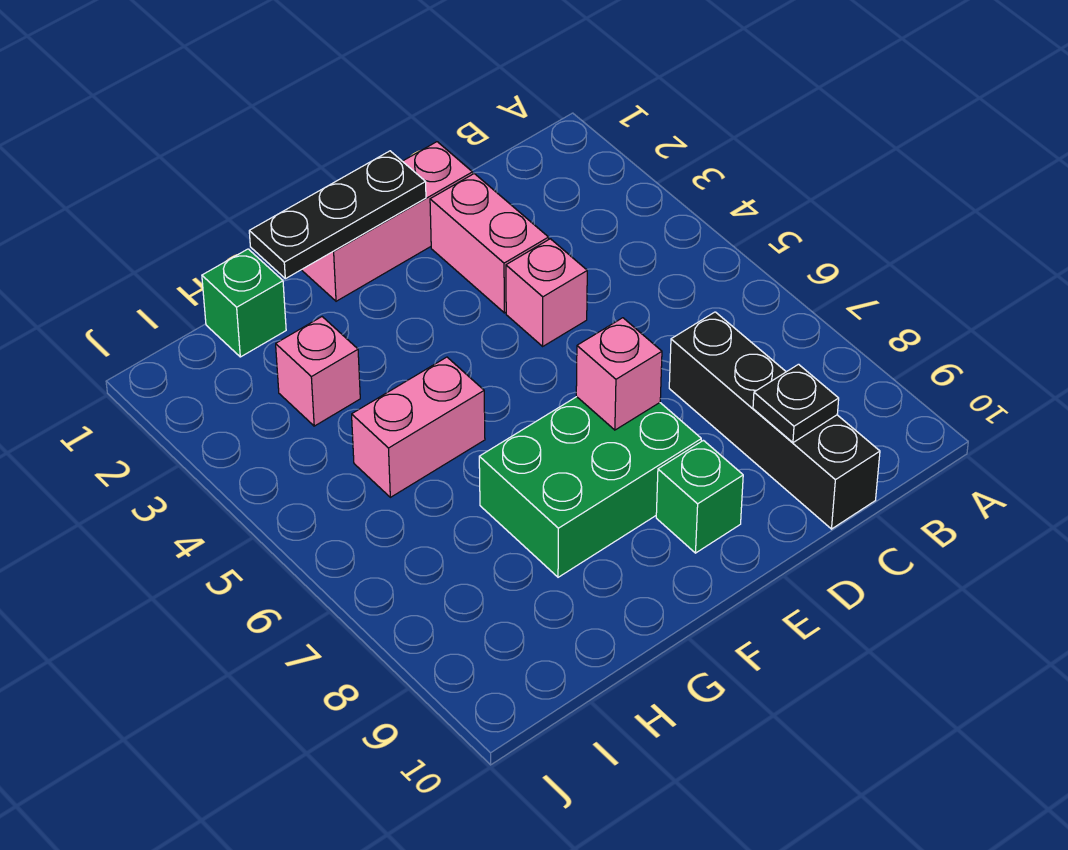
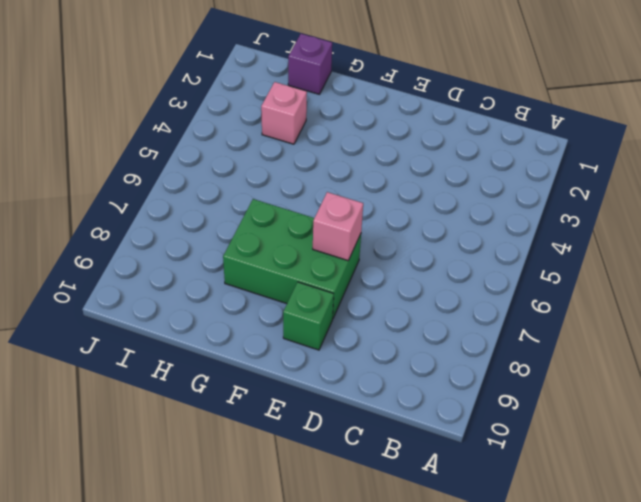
purple brick H1 level 1 -> green brick H1 level 1
none -> black brick C7:C10 level 1
none -> pink brick D1:F1 level 1
none -> pink brick D2:D3 level 1

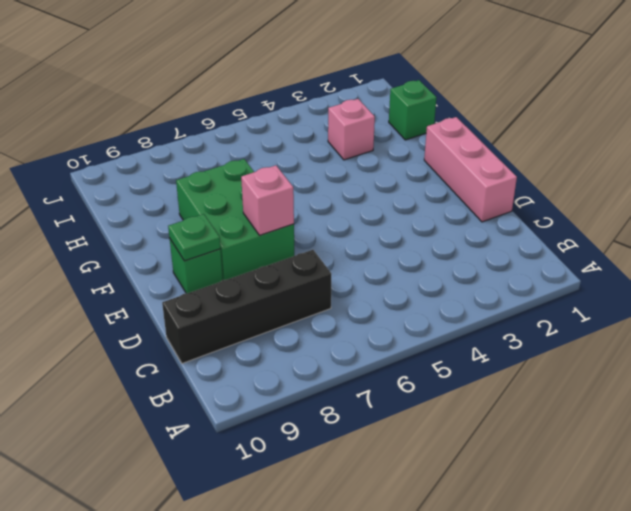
green plate E9 level 2 -> none
none -> pink brick D2:D3 level 1
none -> pink brick D4 level 1
none -> pink brick G5:H5 level 1

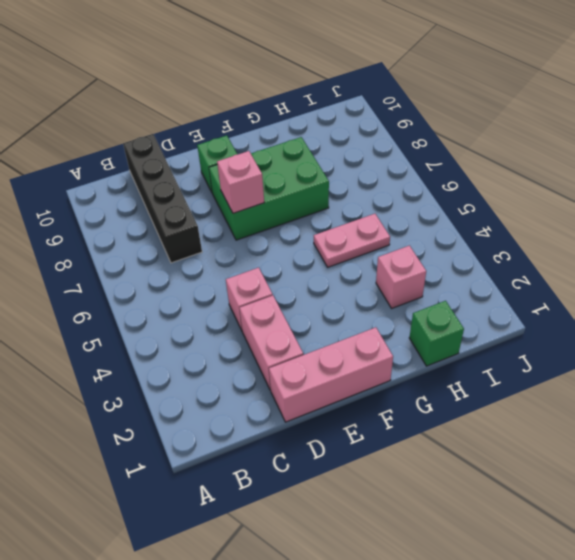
pink plate G5:H5 level 1 -> pink brick G5:H5 level 1
none -> black plate C9 level 2
none -> black plate E1:G1 level 2

